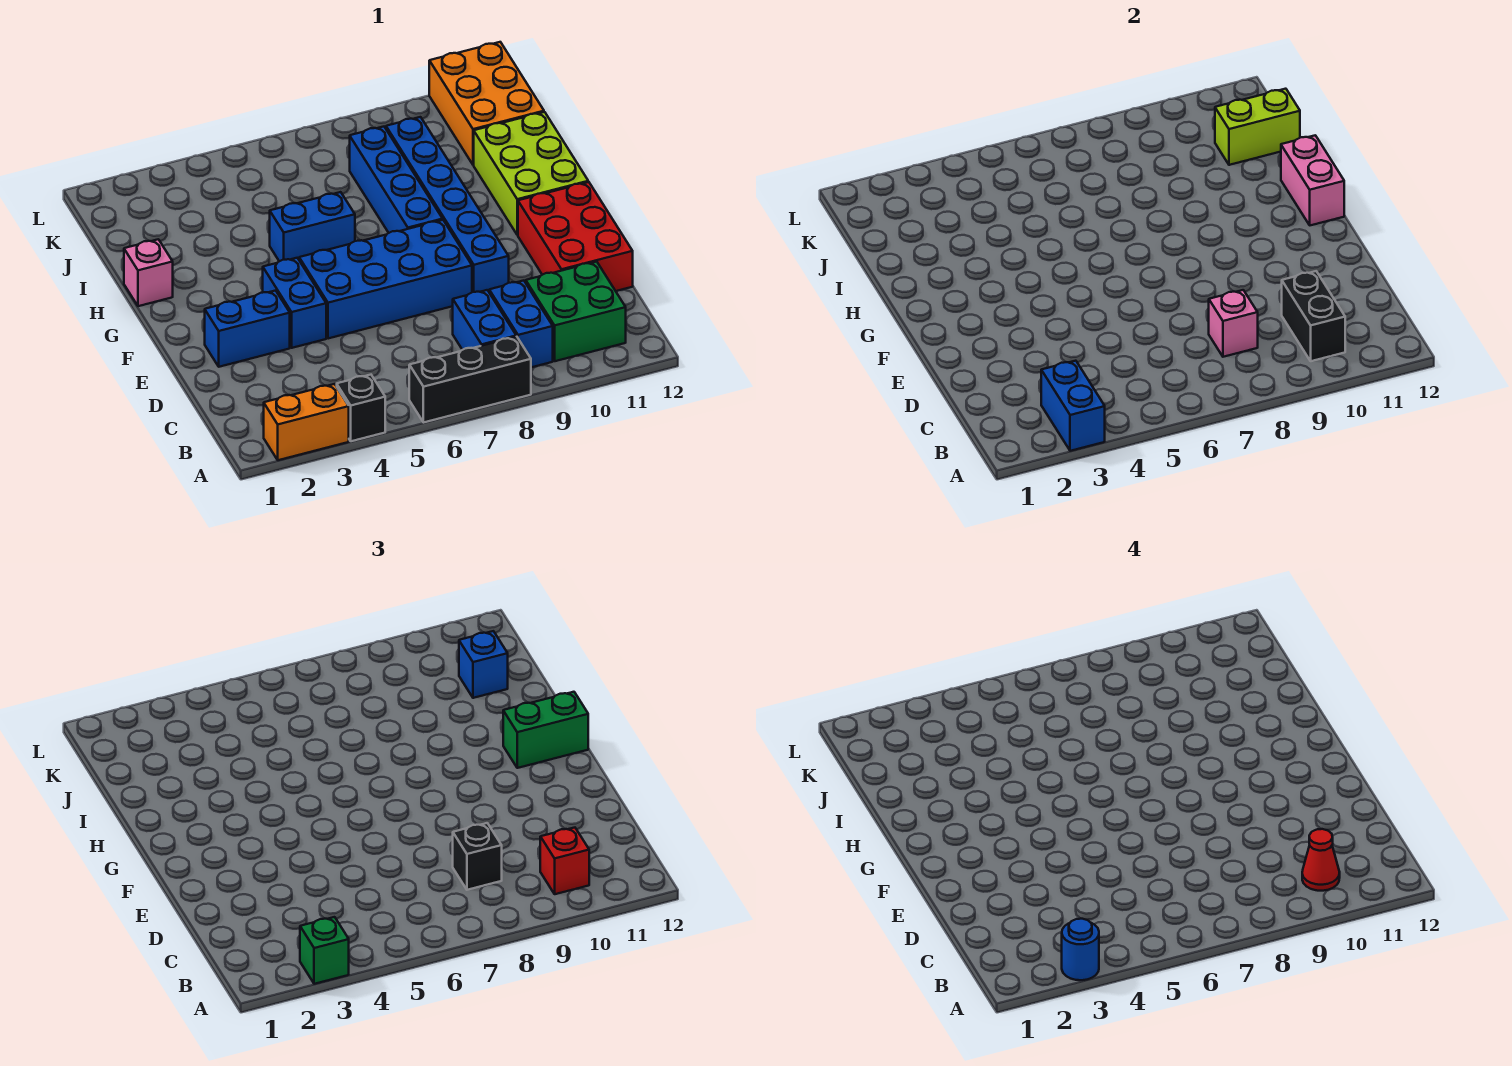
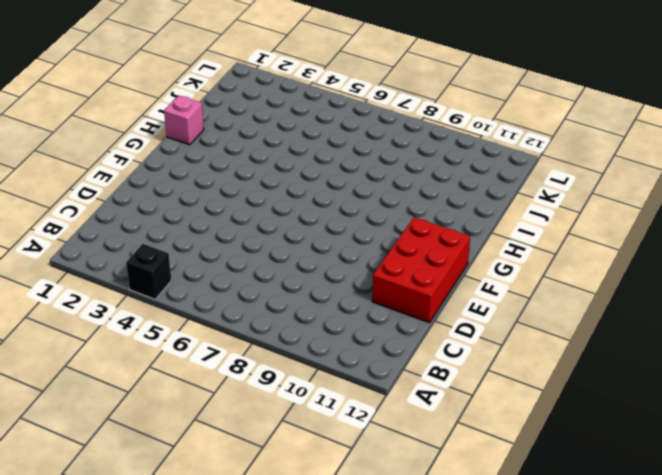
none -> orange brick A2:A3 level 1
none -> black brick A6:A8 level 1
none -> blue brick B8:C8 level 1

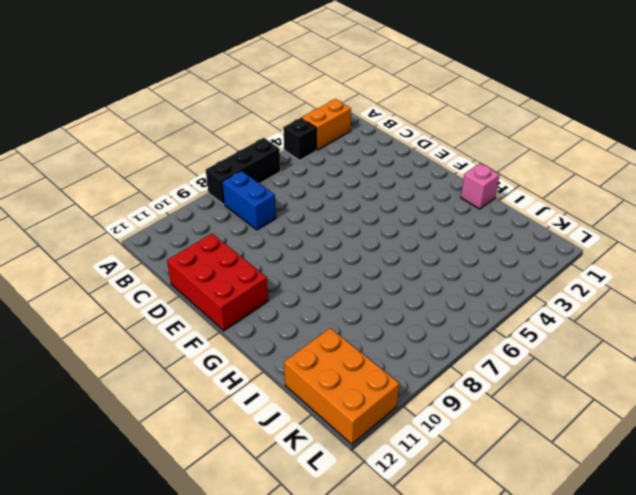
none -> blue brick B9:C9 level 1
none -> green brick B10:C11 level 1
none -> blue brick E2:E3 level 1

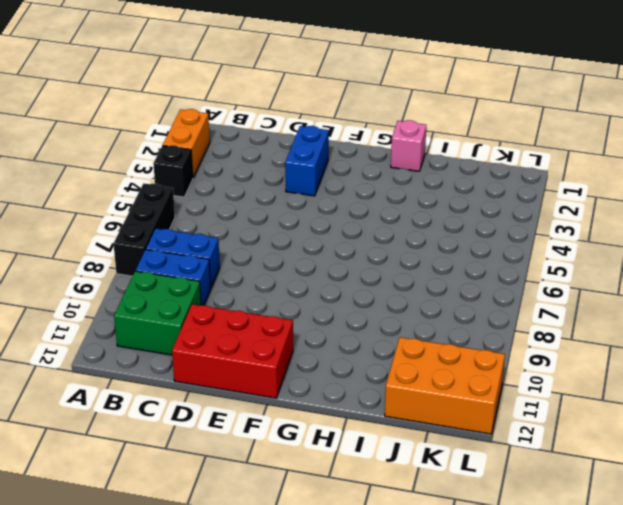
none -> blue brick E4:F4 level 1
none -> blue brick E5:F8 level 1
none -> blue brick E9:J9 level 1

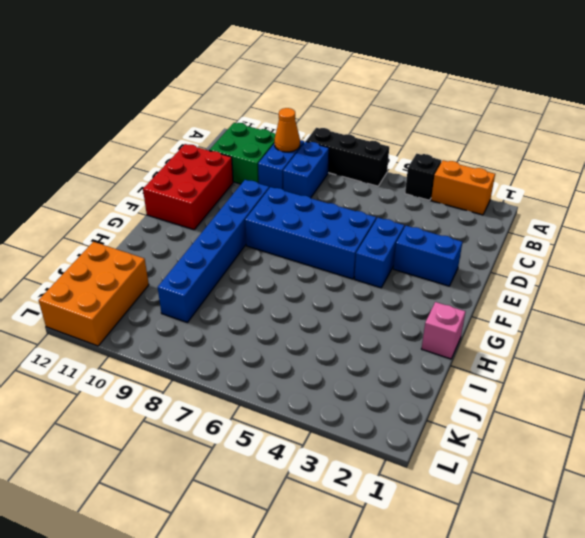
orange cone B9 level 2 -> none
none -> blue brick G8:J8 level 1
none -> lime brick G11:I12 level 1
none -> blue brick H5:H6 level 1

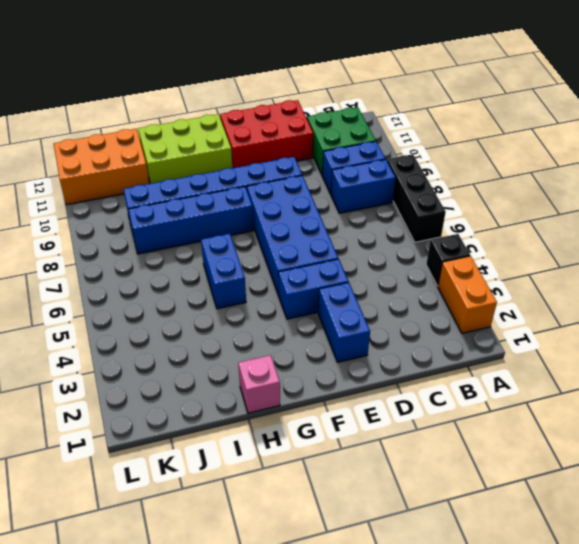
none -> blue brick A3:B3 level 2
none -> black brick B10:C10 level 2
none -> pink brick C8 level 2

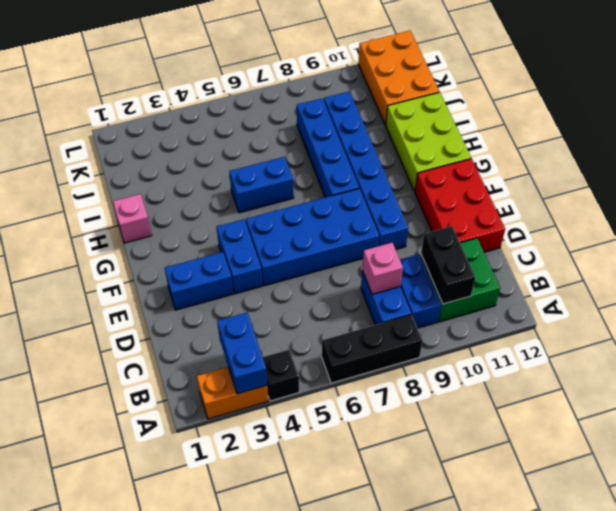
none -> pink brick G12:H12 level 2
none -> lime brick J11:J12 level 2
none -> green brick A3 level 3

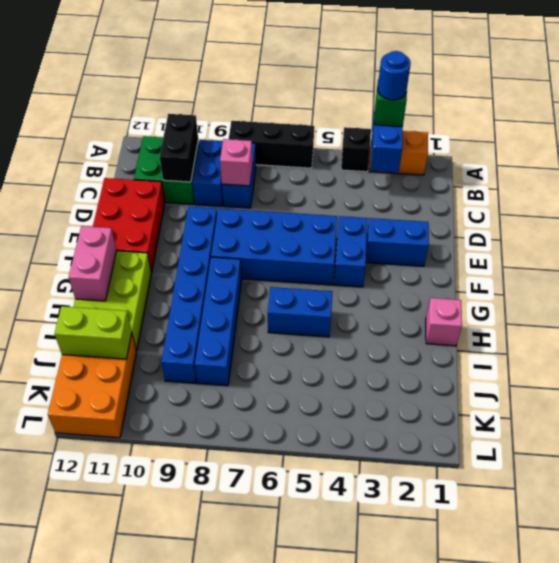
none -> red brick B10 level 3
none -> black brick C8 level 3
none -> green brick G11:G12 level 3

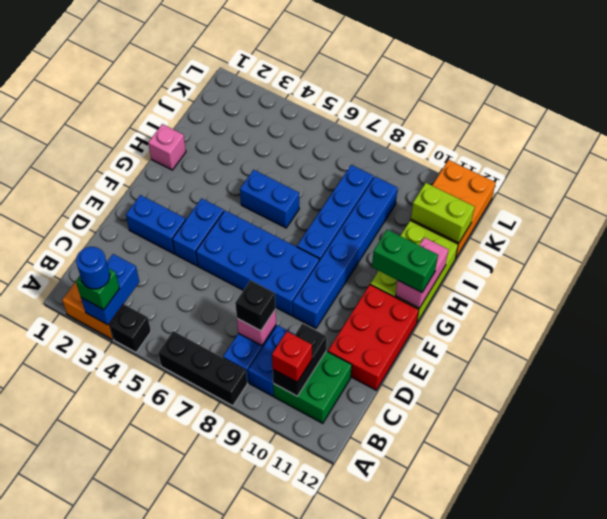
none -> blue brick J11 level 3
none -> red cone B10 level 4

